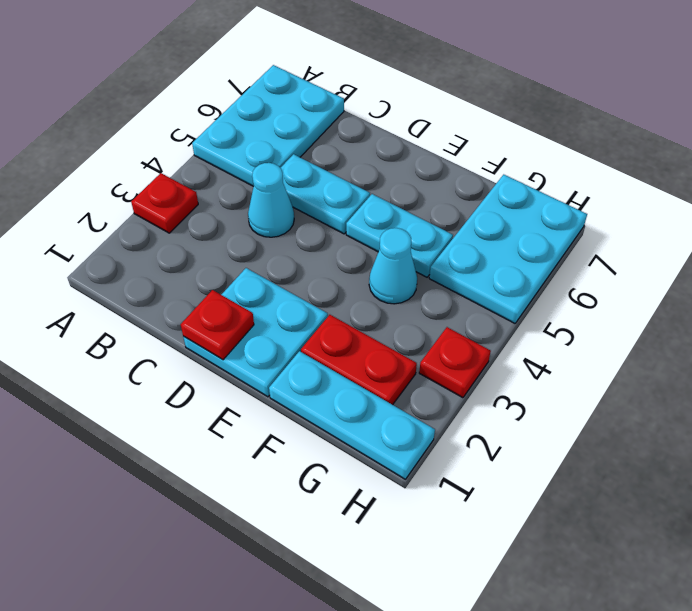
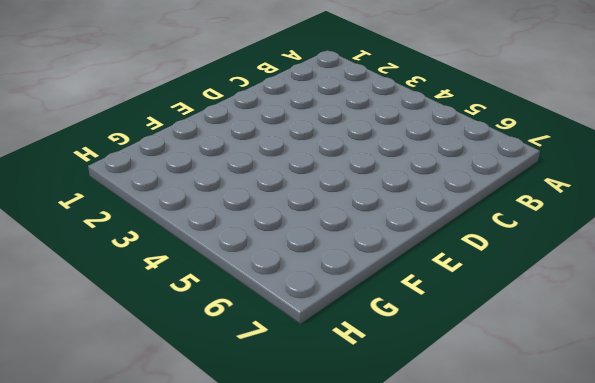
none -> red plate A3 level 1
none -> cyan plate A5:B7 level 1
none -> cyan cone C4 level 1

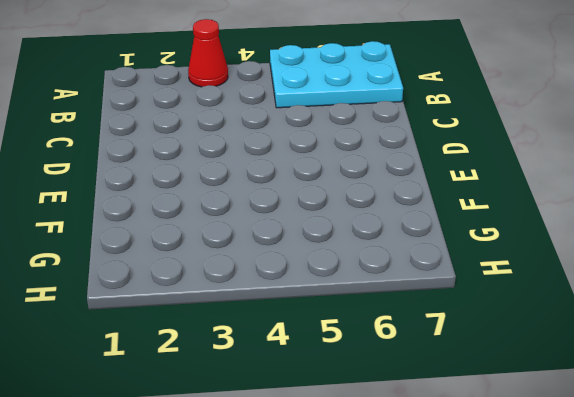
red cone A3 level 1 -> red plate A3 level 1
none -> cyan cone C4 level 1
none -> cyan plate C5:D5 level 1
none -> cyan plate D1:E2 level 1

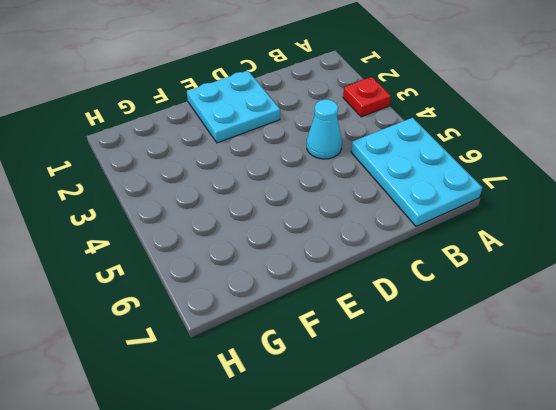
none -> cyan plate C5:D5 level 1
none -> cyan plate E5:F5 level 1
none -> cyan plate F1:H1 level 1

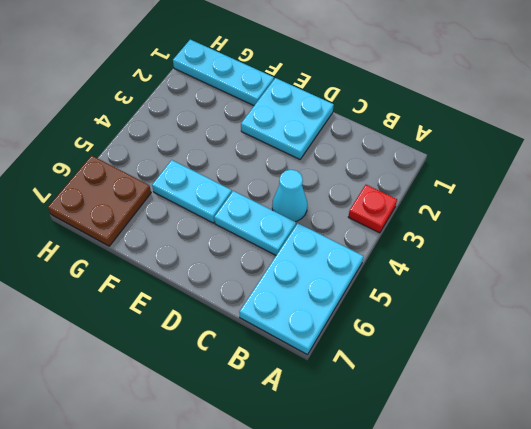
brown plate G6:H7 level 1 -> cyan plate G5:H7 level 1
none -> red plate F2:G2 level 1
none -> cyan cone F4 level 1
none -> red plate H3 level 1

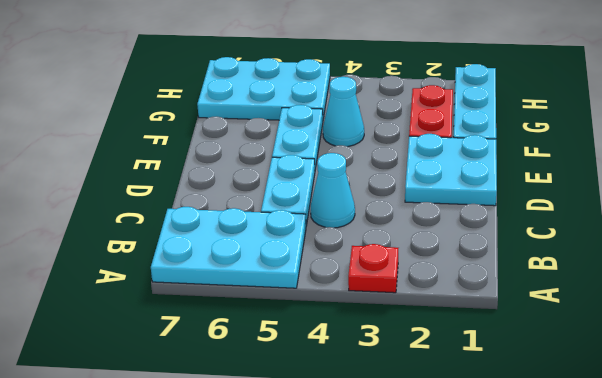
none -> red plate H3 level 1
none -> red plate D1 level 2

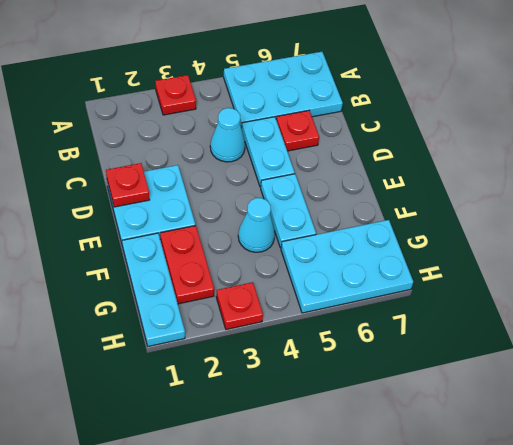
red plate C6 level 1 -> none

